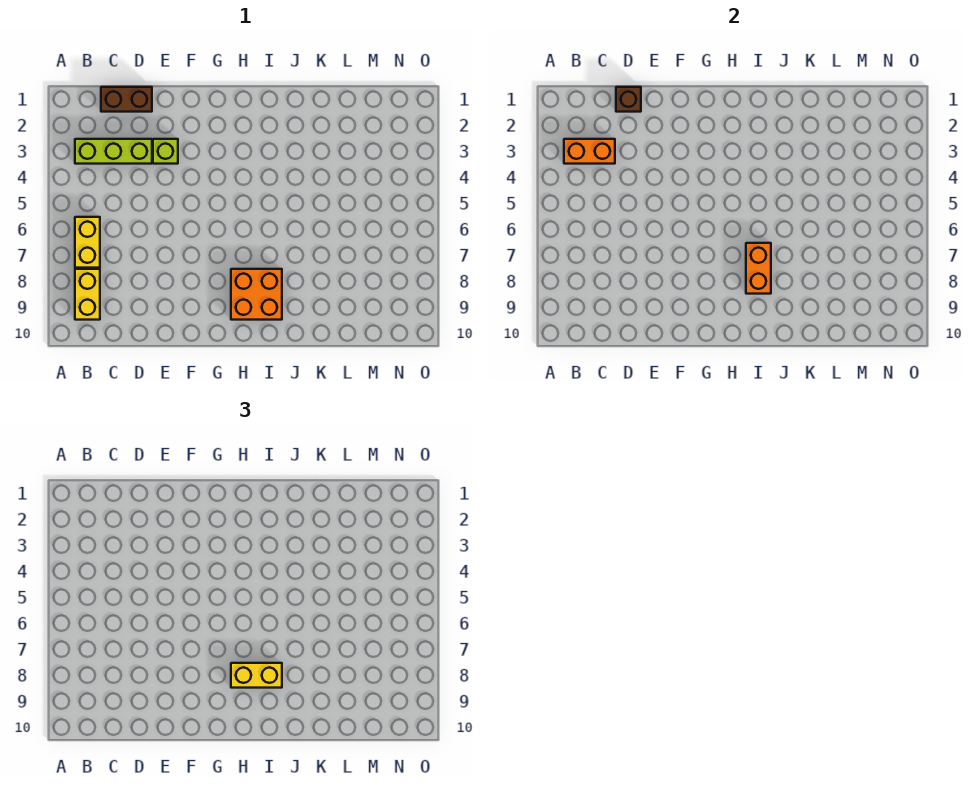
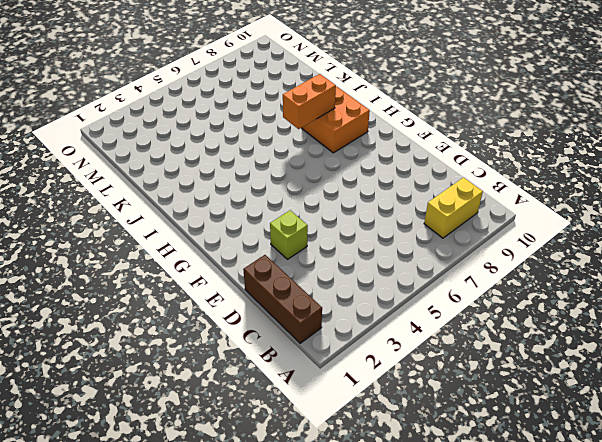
brown brick B1:D1 level 1 -> brown brick C1:D1 level 1
none -> lime brick B3:D3 level 1
none -> yellow brick B6:B7 level 1

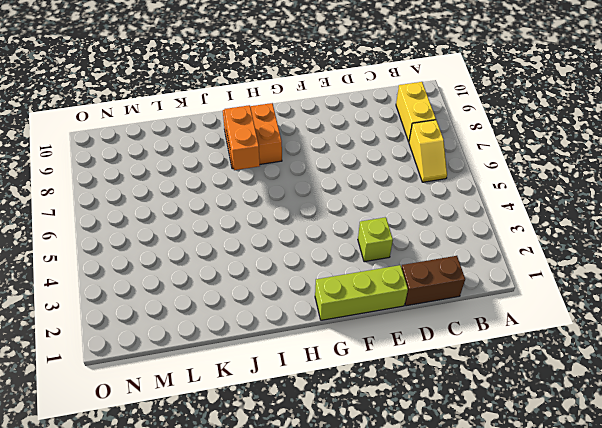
yellow slope B6:B7 level 1 top 7 -> yellow brick B6:B7 level 1
lime brick E1:G1 level 1 -> lime brick B3:D3 level 1
none -> orange brick B3:C3 level 2
none -> brown brick D1 level 2

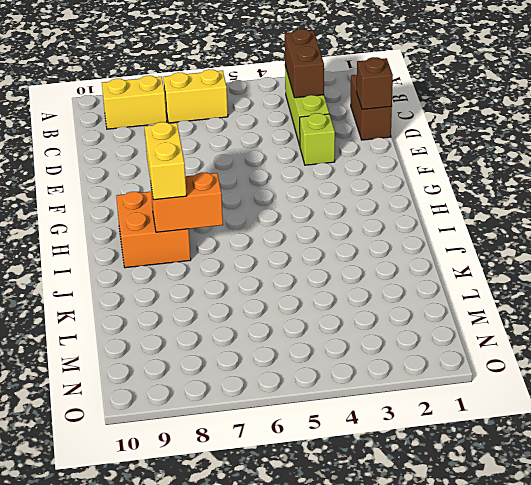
brown brick B3:C3 level 2 -> orange brick B3:C3 level 2

